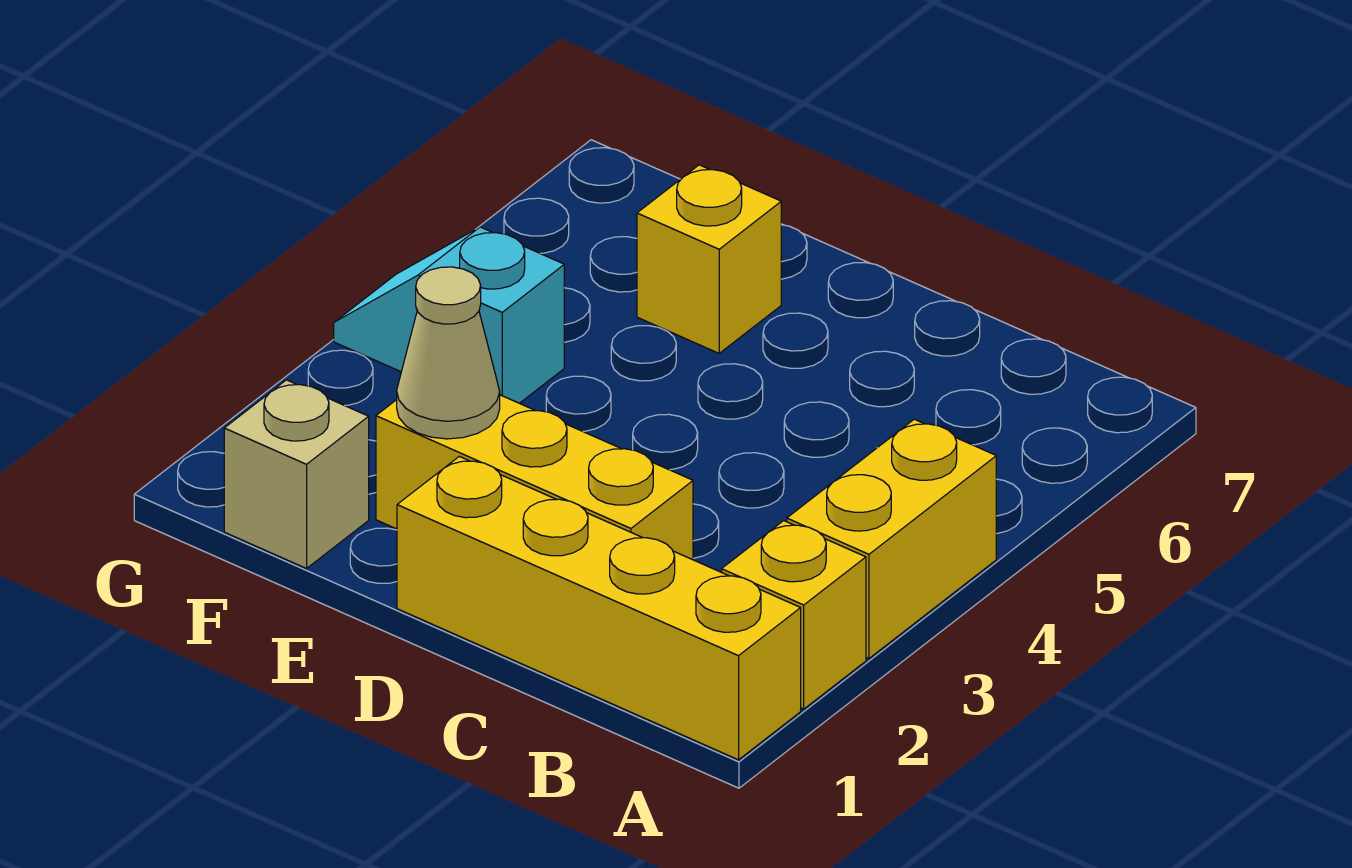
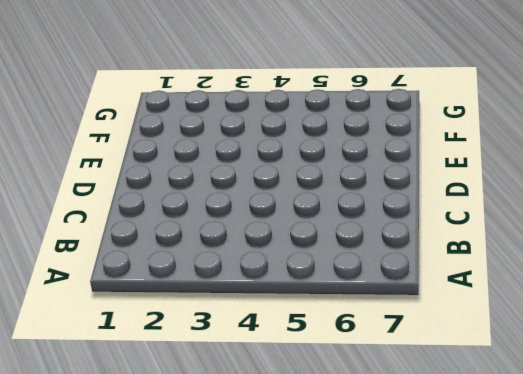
none -> yellow brick A1:D1 level 1
none -> yellow brick A2 level 1

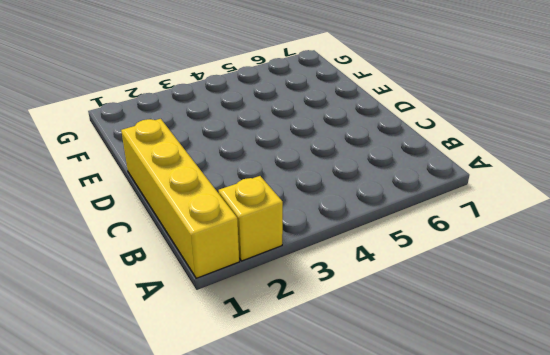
none -> yellow brick A3:A4 level 1
none -> yellow brick C2:E2 level 1

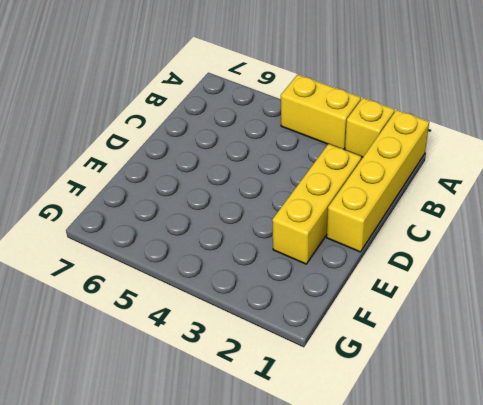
none -> yellow brick E6 level 1
none -> tan brick F1 level 1

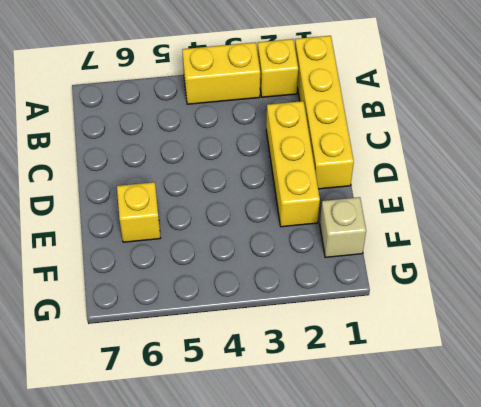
none -> cyan slope F4:G4 level 1 top F
none -> tan cone E2 level 2

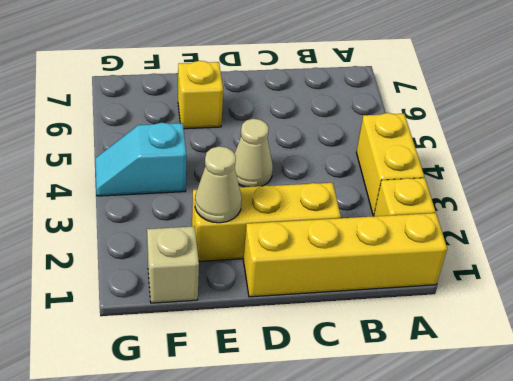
tan cone D4 level 1 -> none

